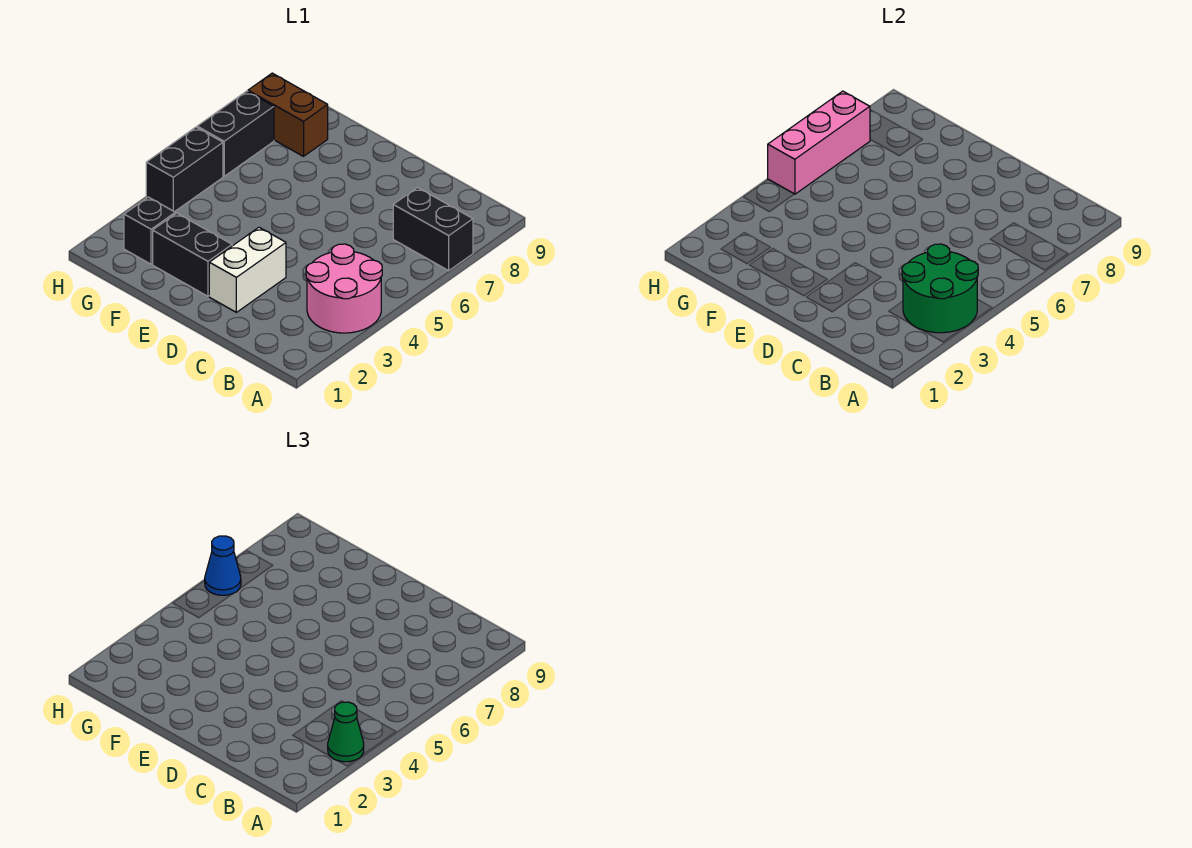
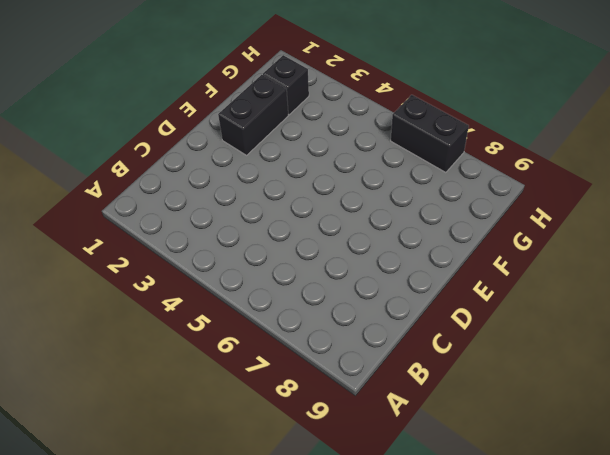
none -> pink round brick A3:B4 level 1
none -> black brick A7:B7 level 1
none -> white brick D2:D3 level 1

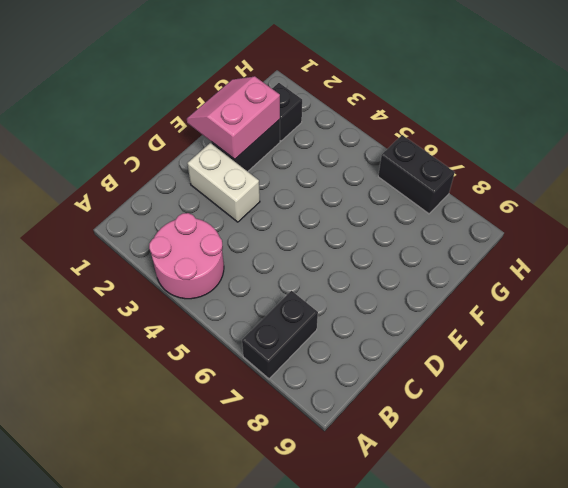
pink slope E1:F2 level 2 top 2 -> none
none -> brown brick G8:H8 level 1
none -> black brick H4:H5 level 1
none -> green round brick A3:B4 level 2

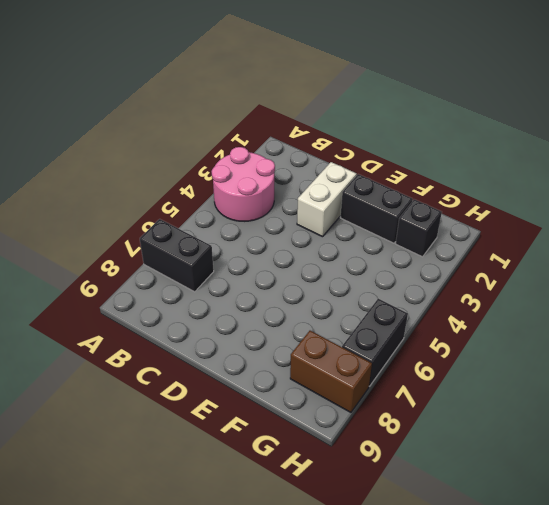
none -> black brick H4:H5 level 1
none -> green round brick A3:B4 level 2
none -> pink brick H5:H7 level 2

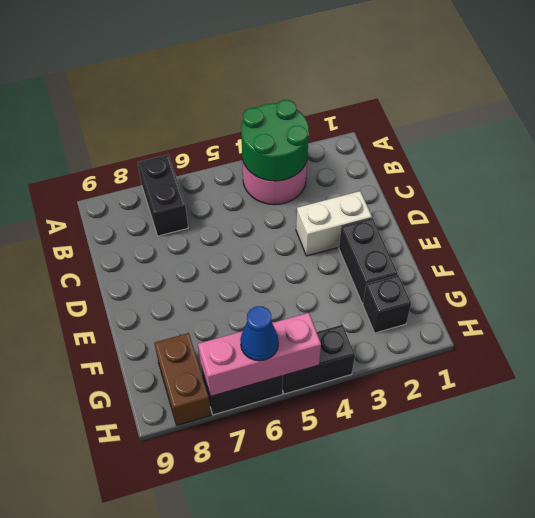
none -> green cone A3 level 3

